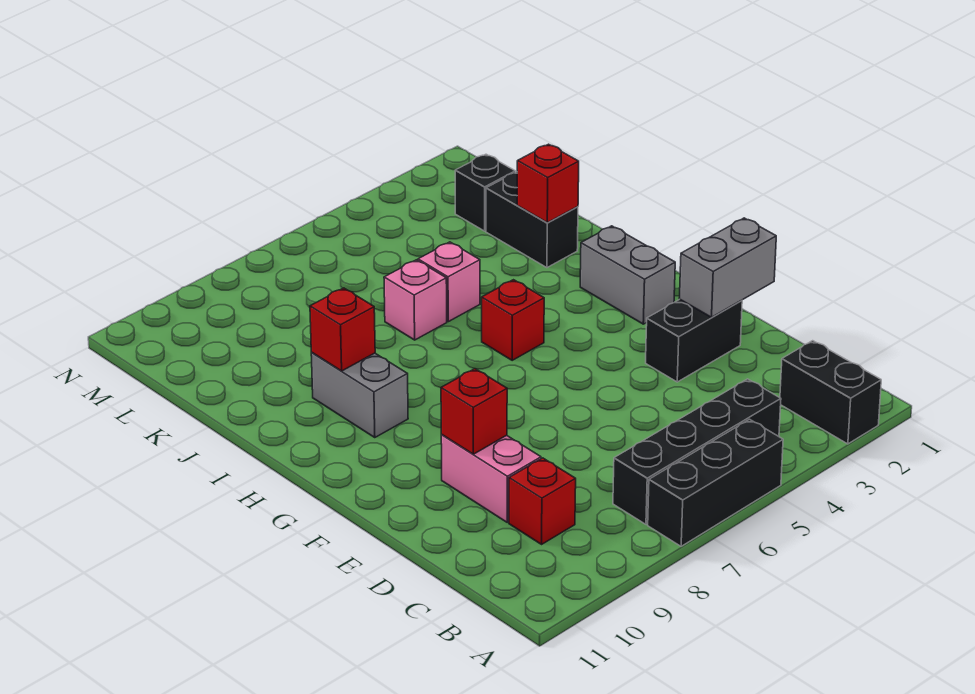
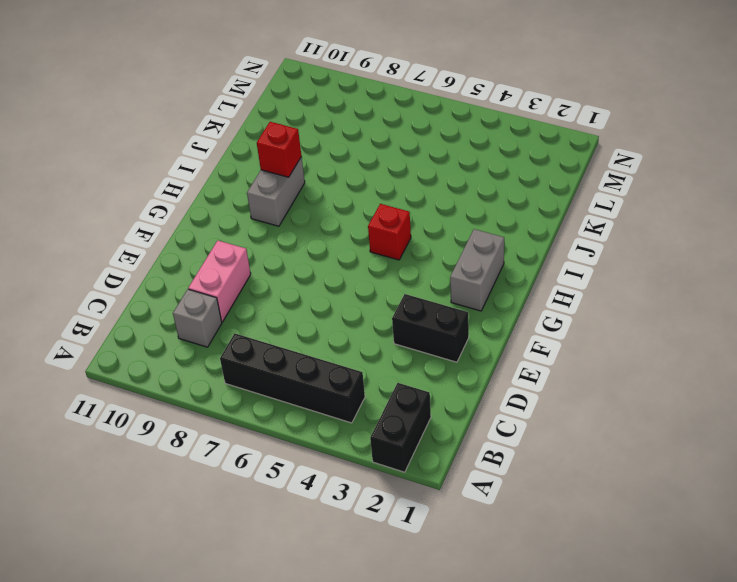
grey brick C9 level 1 -> red brick C9 level 1
none -> black brick A5:A7 level 1
none -> black brick J2:K2 level 1
none -> pink brick J5 level 1

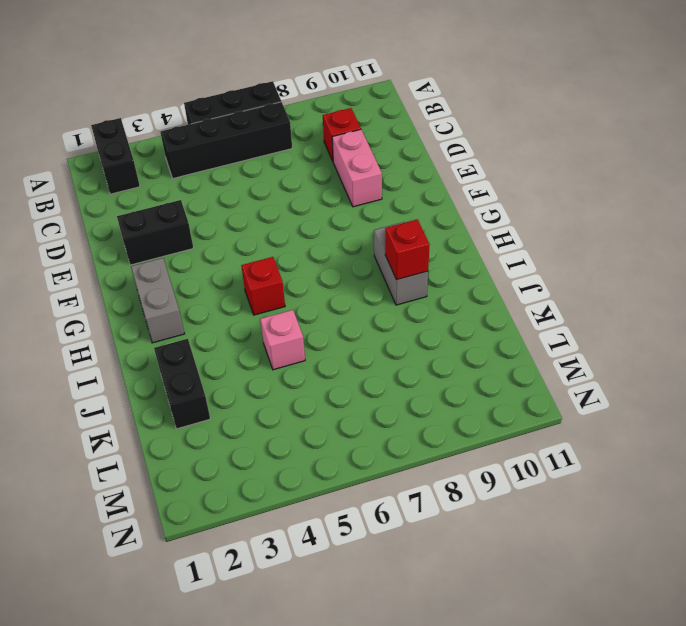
none -> pink brick J6 level 1
none -> black brick L2 level 1
none -> grey brick E1:E2 level 2

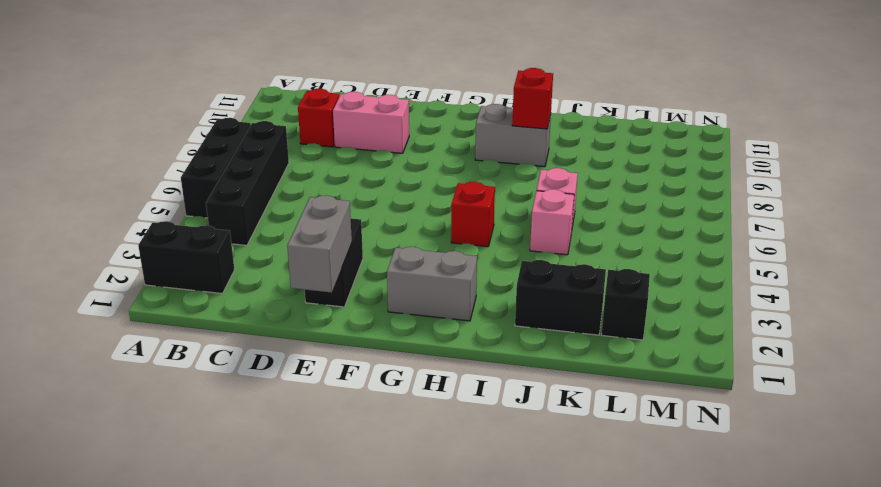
none -> red brick E9 level 2
none -> red brick J2 level 2

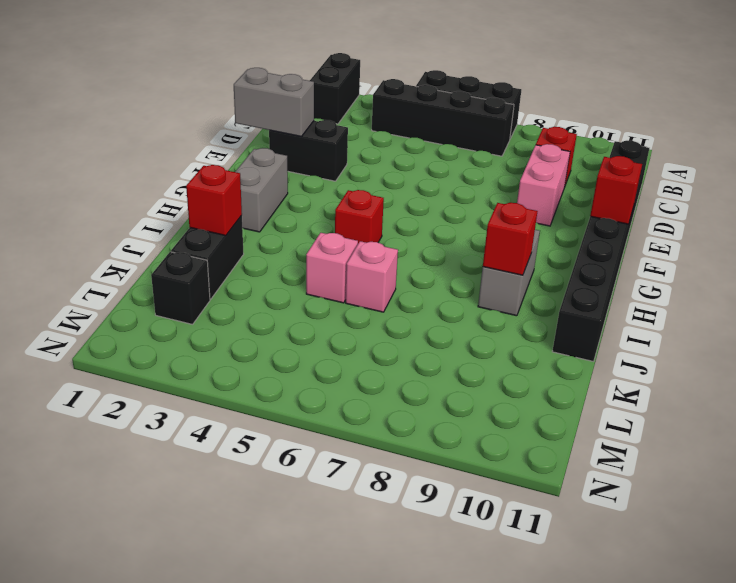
black brick C11:J11 level 1 -> none
red brick F11 level 2 -> red brick E9 level 2

